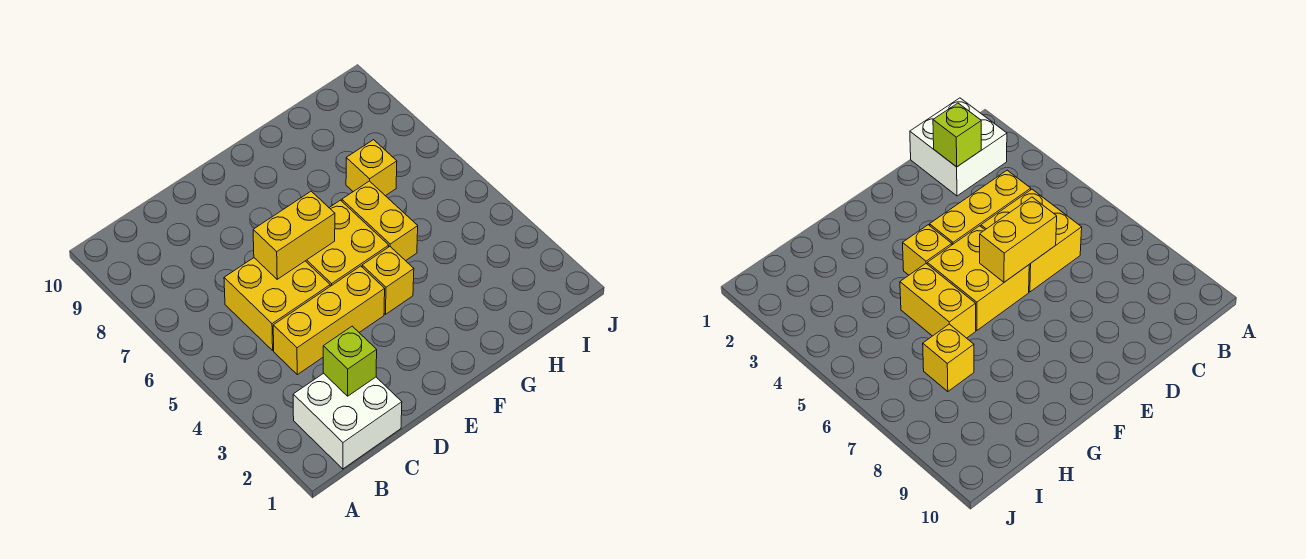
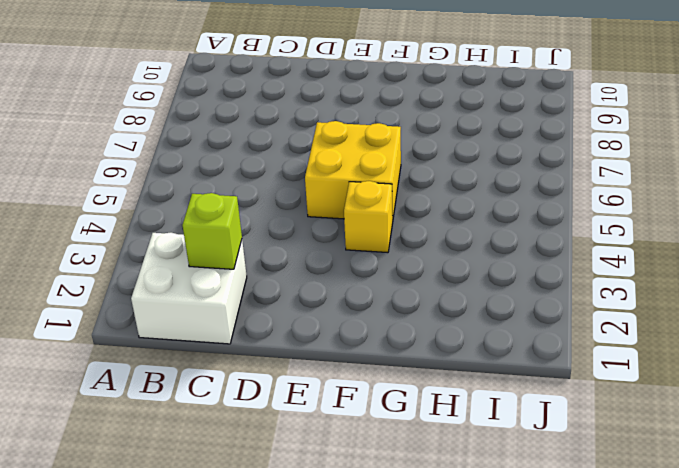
none -> yellow brick C4:E4 level 1
none -> yellow brick C5:D6 level 1

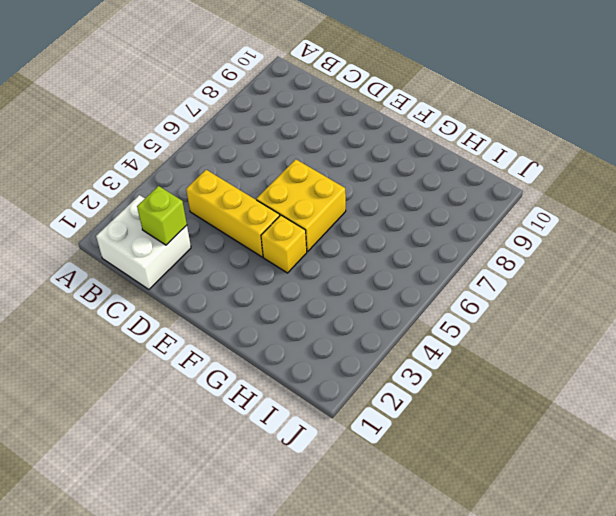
none -> yellow brick C5:D6 level 1
none -> yellow brick G5:G6 level 1

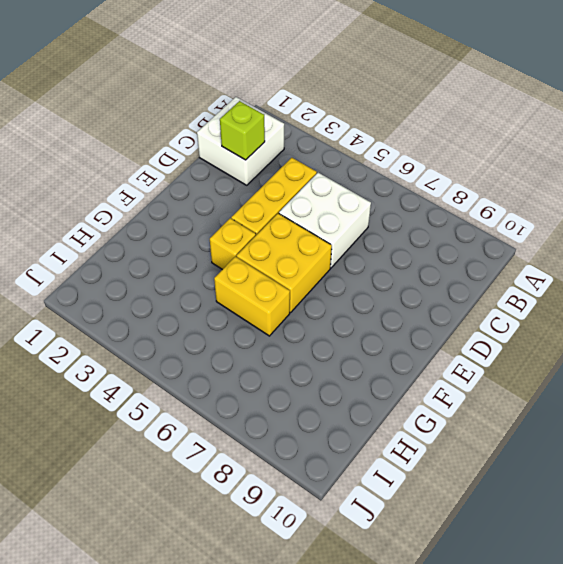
white brick C5:D6 level 1 -> yellow brick C5:D6 level 1
none -> yellow brick H7 level 1
none -> yellow brick D6:E6 level 2

